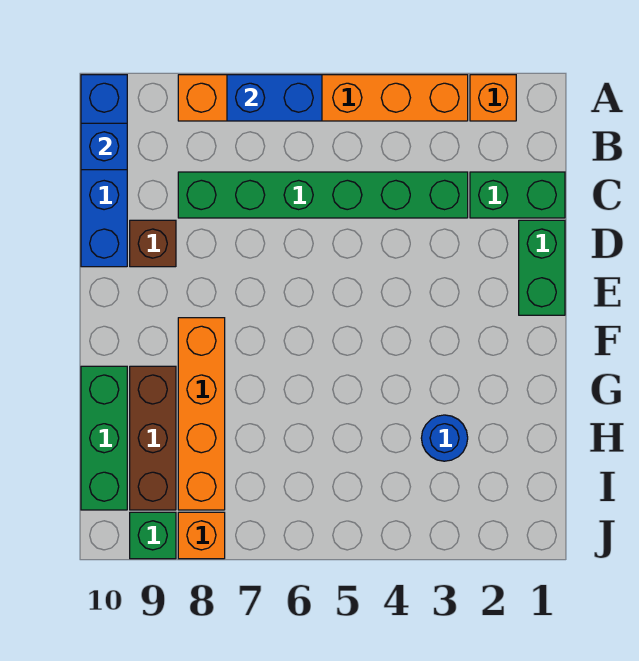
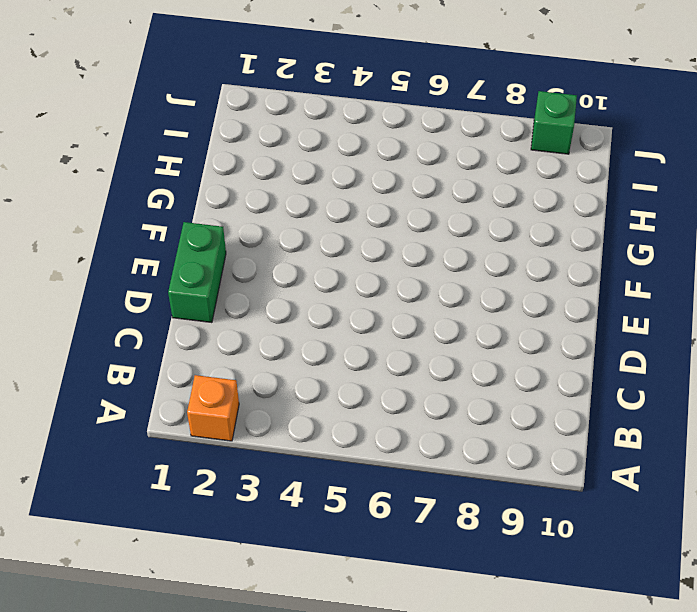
none -> orange brick A3:A8 level 1
none -> blue brick A10:D10 level 1
none -> green brick C1:C2 level 1

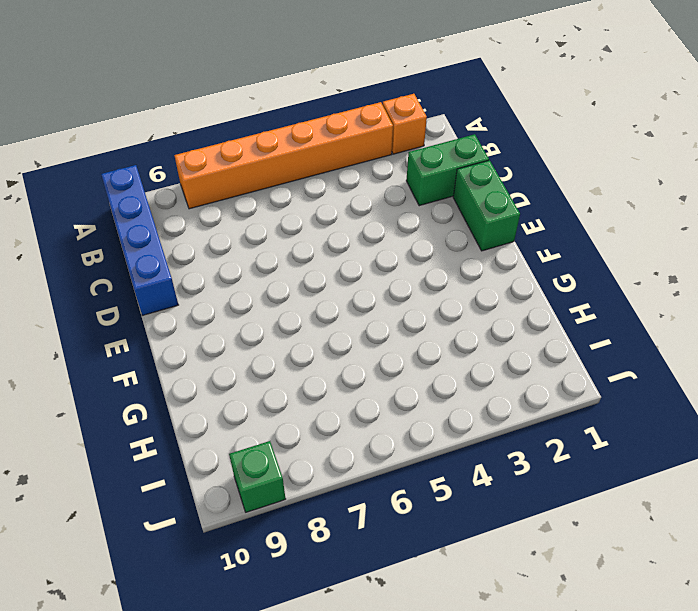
none -> green brick C3:C8 level 1
none -> brown brick D9 level 1
none -> orange brick F8:I8 level 1

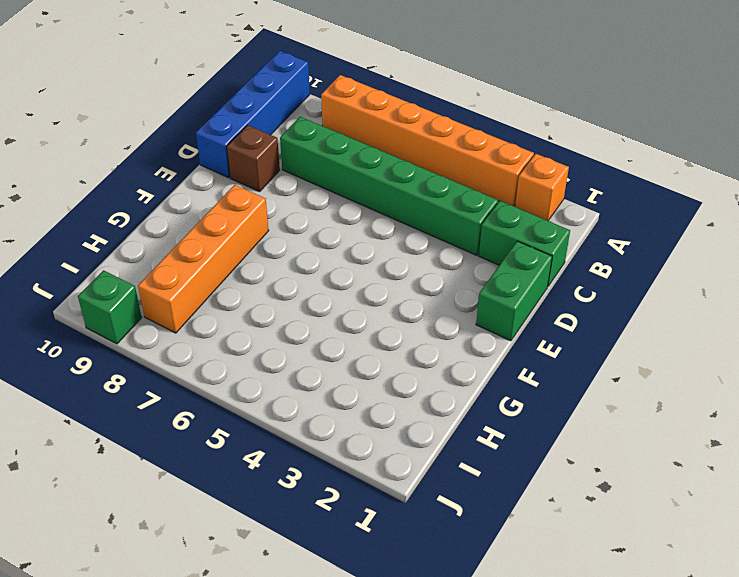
none -> brown brick G9:I9 level 1
none -> green brick G10:I10 level 1
none -> blue round brick H3 level 1

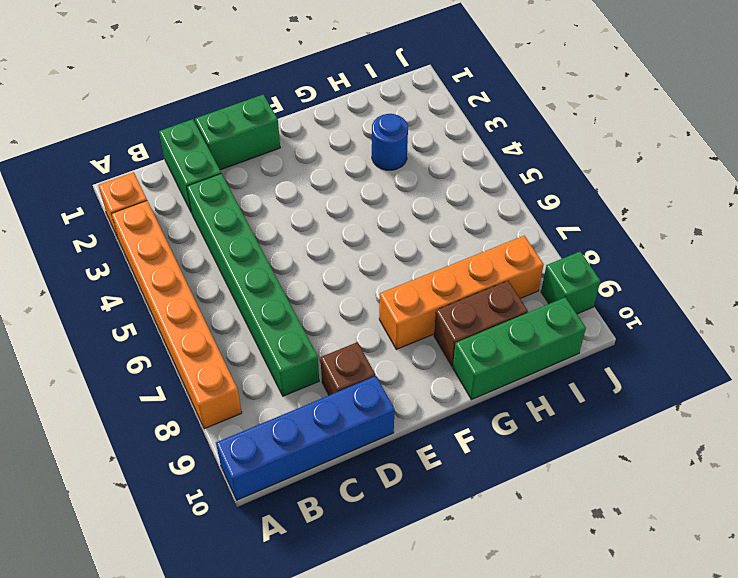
brown brick G9:H9 level 1 -> brown brick G9:I9 level 1
none -> orange brick J8 level 1
none -> blue brick A6:A7 level 2
none -> blue brick B10 level 2

